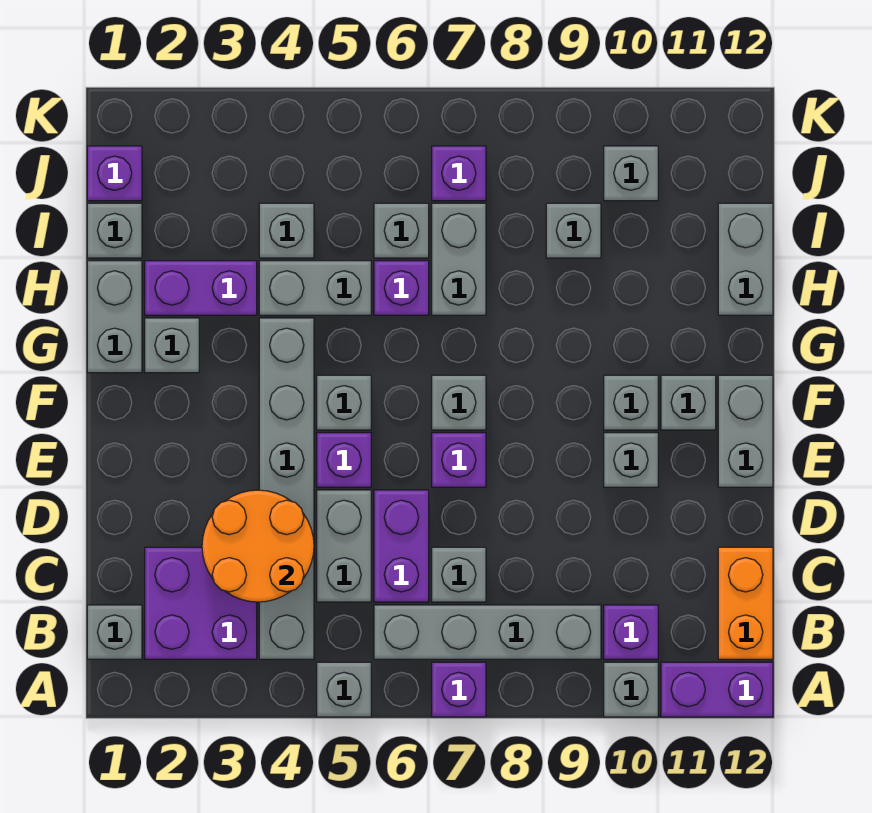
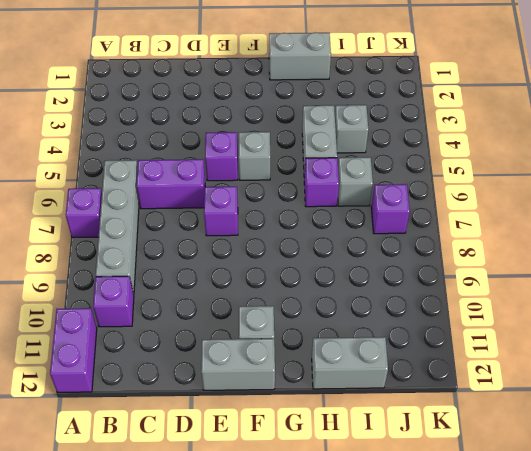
none -> grey brick A5 level 1
none -> grey brick A10 level 1
none -> grey brick B1 level 1
none -> purple brick B2:C3 level 1

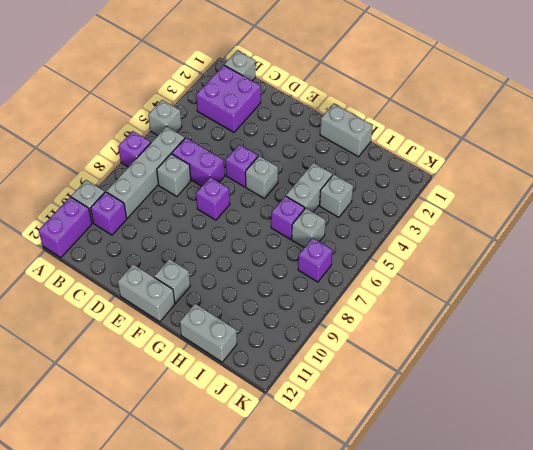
none -> grey brick B4:G4 level 1
none -> orange brick B12:C12 level 1
none -> grey brick C5:D5 level 1
none -> grey brick E10 level 1

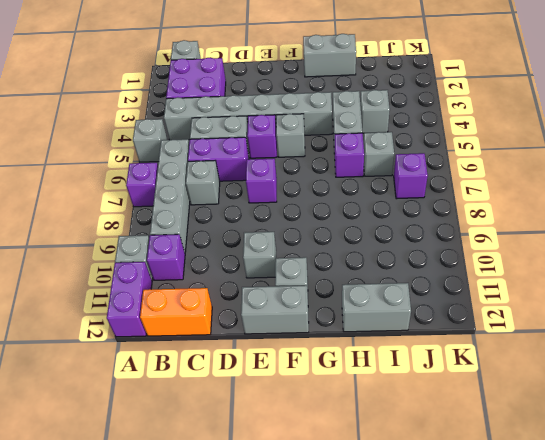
none -> grey brick F7 level 1
none -> grey brick F10 level 1
none -> grey brick G2 level 1
none -> purple brick H2:H3 level 1

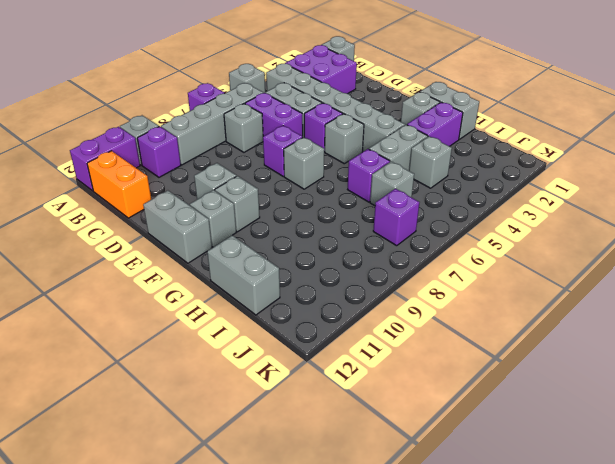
none -> grey brick H7:I7 level 1
none -> grey brick I1 level 1
none -> grey brick I9 level 1
none -> purple brick J1 level 1

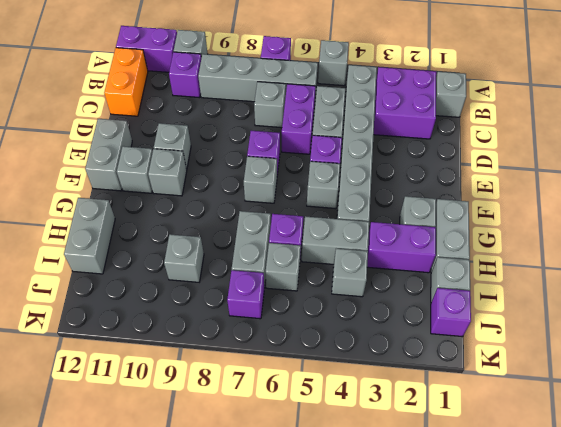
none -> grey brick J10 level 1
none -> orange round brick C3:D4 level 2

